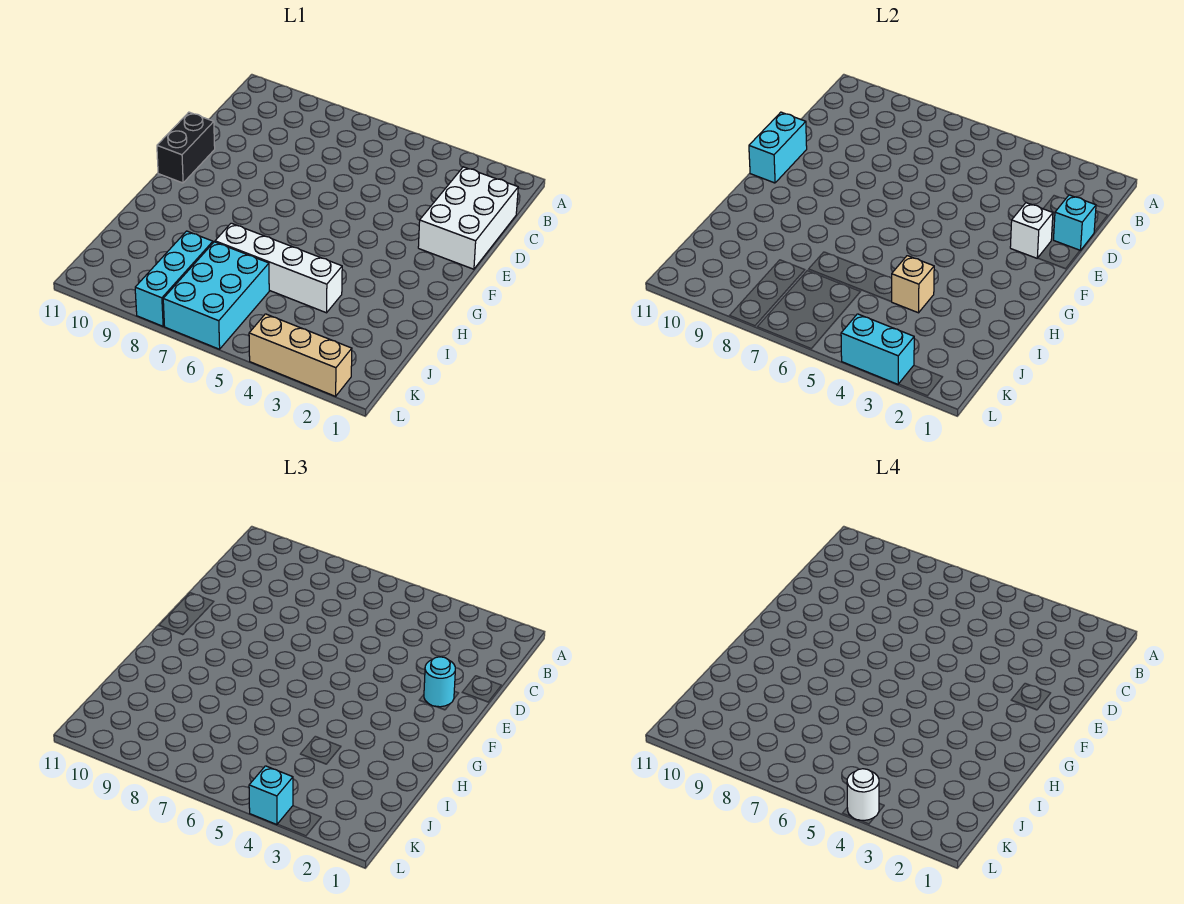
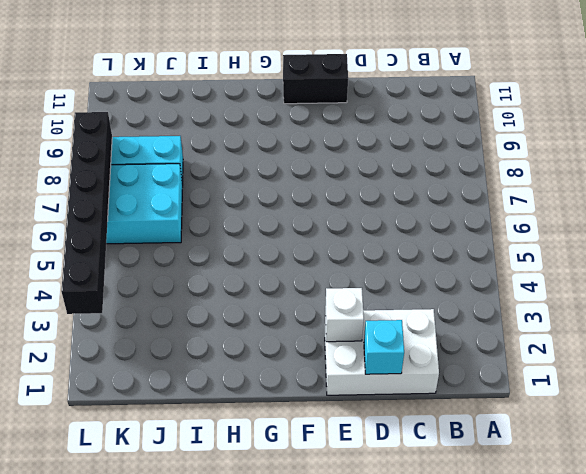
black brick L3:L8 level 2 -> cyan brick L3:L4 level 2
none -> white brick I4:I7 level 1
none -> tan brick L2:L4 level 1
none -> cyan brick E11:F11 level 2

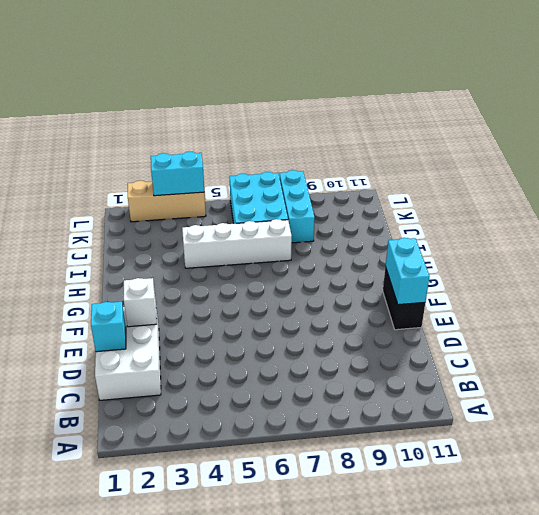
none -> tan brick I4 level 2
none -> cyan round brick E2 level 3
none -> cyan brick L4 level 3

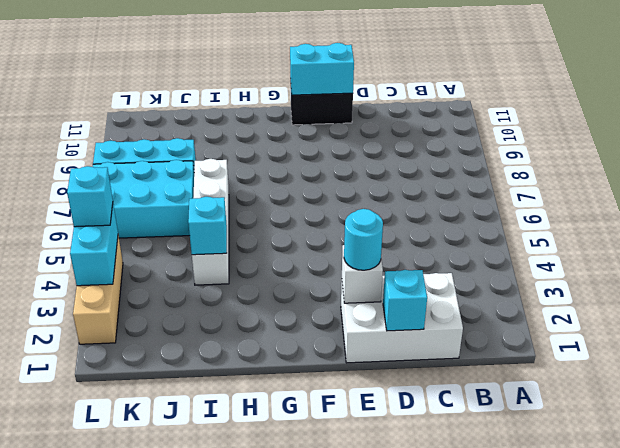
cyan brick I4 level 2 -> tan brick I4 level 2
none -> white round brick L4 level 4

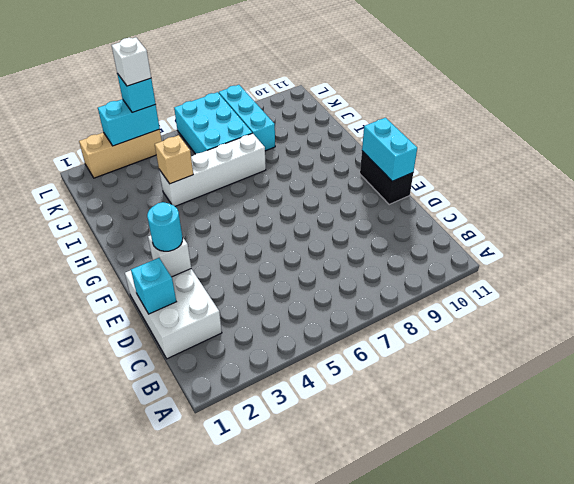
white brick L4 level 4 -> white round brick L4 level 4

